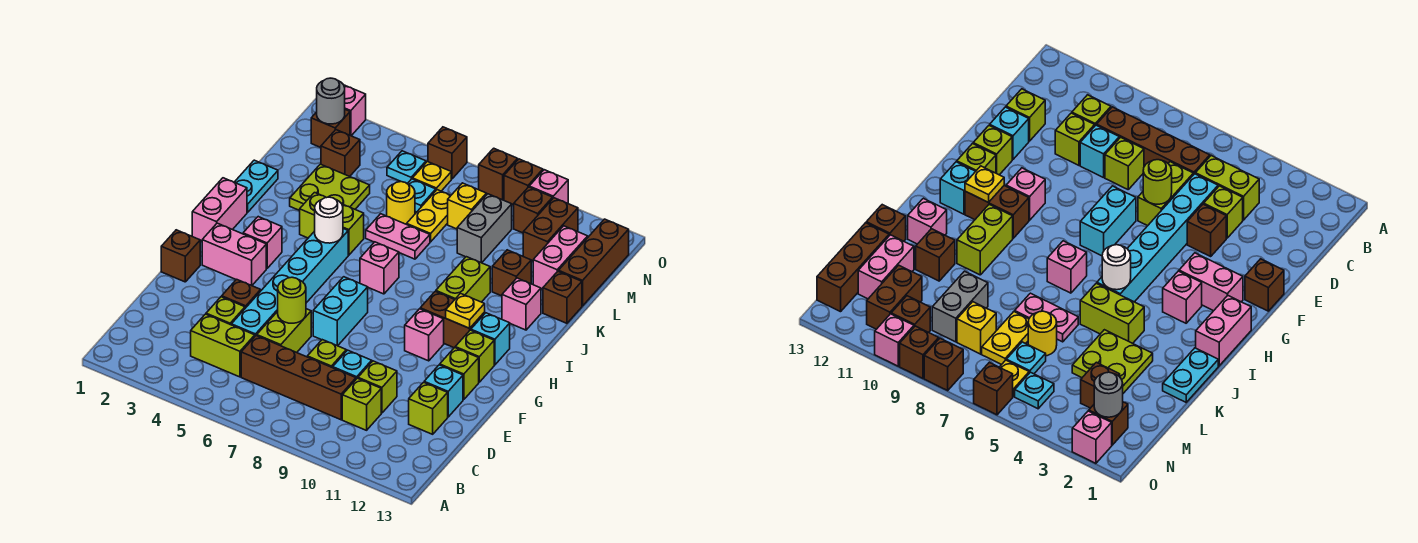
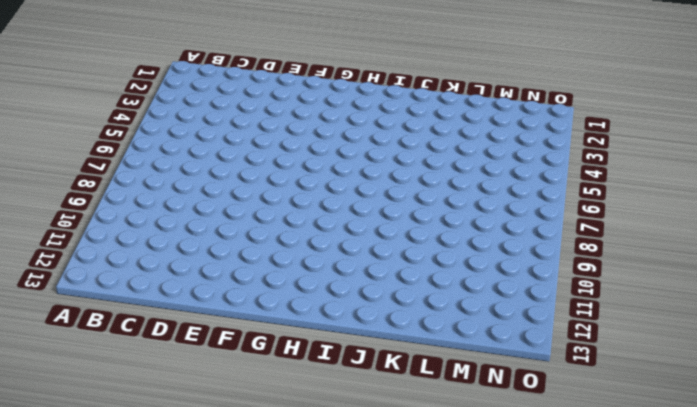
none -> lime brick C4:C5 level 1
none -> brown brick C6:C9 level 1
none -> lime brick C10 level 1
none -> lime brick D4 level 1

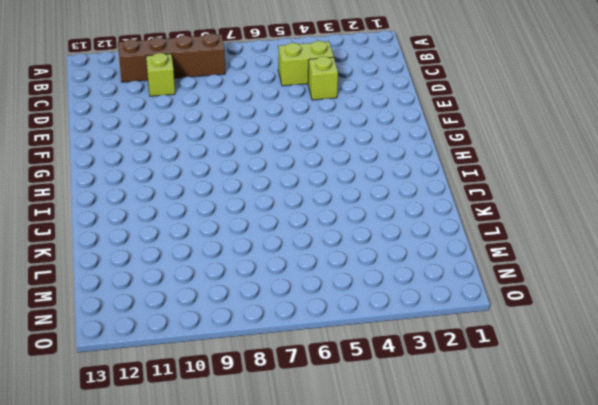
brown brick B8:B11 level 1 -> brown brick C6:C9 level 1
none -> cyan brick D5:I5 level 1
none -> lime brick D6:E6 level 1
none -> lime brick D8 level 1
none -> cyan brick D9 level 1

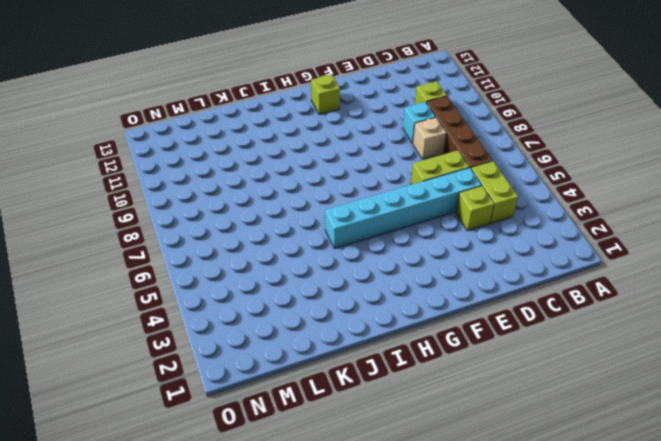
tan brick D8 level 1 -> lime brick D8 level 1
none -> lime brick D10 level 1
none -> lime brick D12 level 1
none -> brown brick E4 level 1
none -> cyan brick E12 level 1

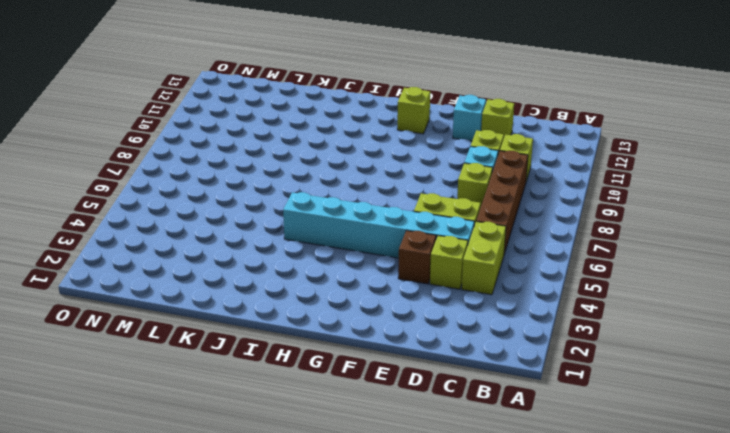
none -> brown brick F1 level 1
none -> cyan brick F7:G7 level 1
none -> lime brick F12 level 1
none -> pink brick G2:G3 level 1

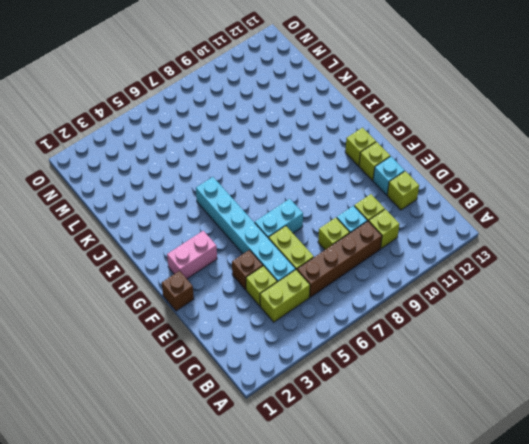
cyan brick F6:F7 level 1 -> cyan brick F7:G7 level 1
none -> pink brick G10 level 1
none -> pink brick H1:I1 level 1
none -> pink brick H3 level 1
none -> brown brick H10:H11 level 1

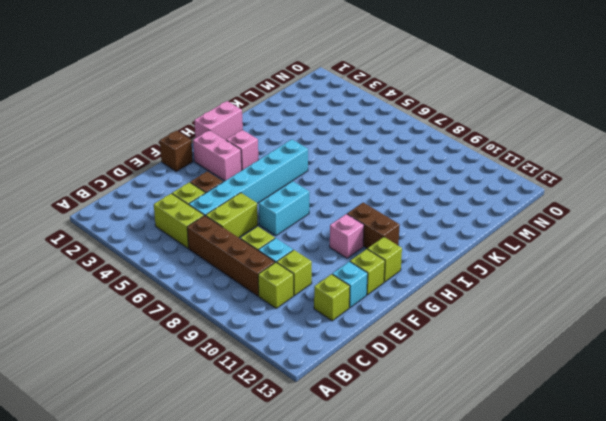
none -> cyan brick H12 level 1
none -> pink brick I7 level 1
none -> lime brick I10:J10 level 1
none -> cyan plate J1:K1 level 1

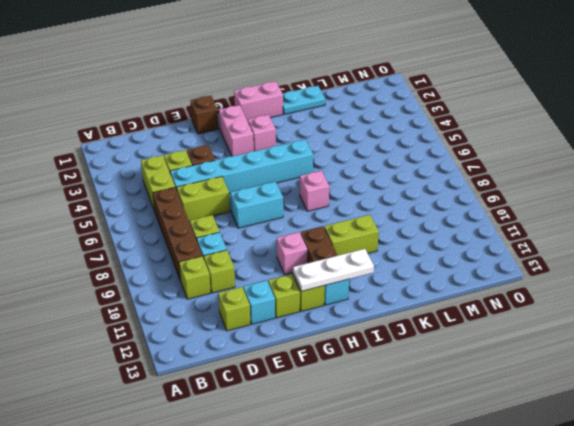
white plate G12:I12 level 2 -> none
none -> lime brick J4:J5 level 1
none -> pink brick J12 level 1
none -> lime plate K3:L4 level 1
none -> pink plate K6:K7 level 1

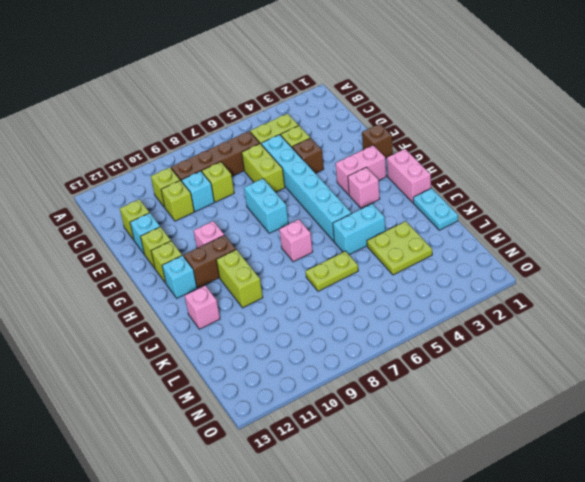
cyan brick J4:J5 level 1 -> lime brick J4:J5 level 1
lime plate K6:K7 level 1 -> pink plate K6:K7 level 1
none -> brown brick K11 level 1
none -> brown brick K13 level 1
none -> yellow round brick L6 level 1
none -> yellow plate L7:M7 level 1

